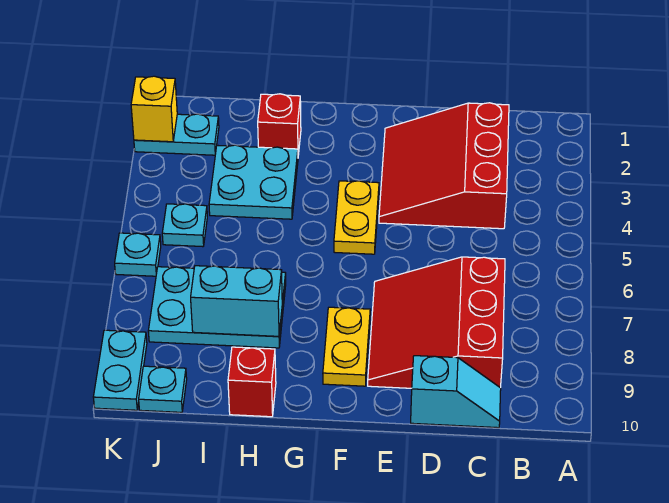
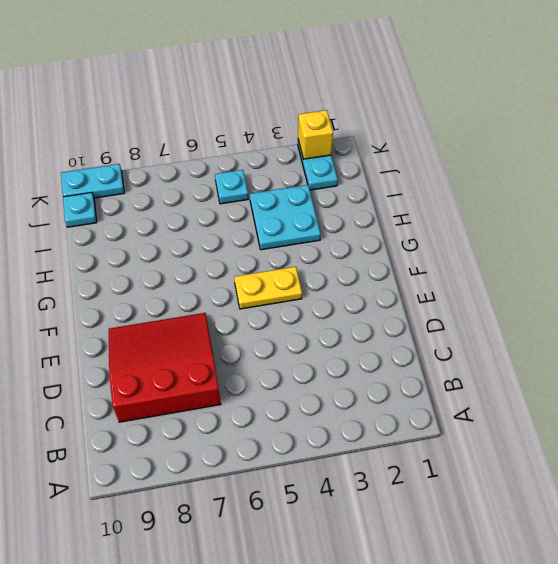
none -> red slope C2:E4 level 1 top C
none -> cyan slope C10:D10 level 1 top D
none -> yellow plate F8:F9 level 1

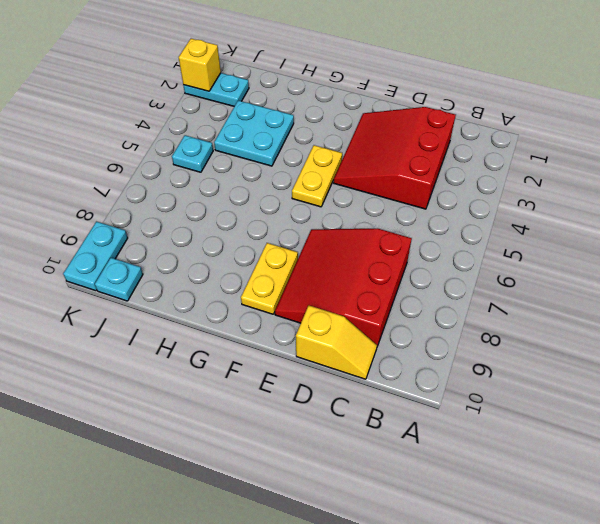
yellow slope C10:D10 level 1 top D -> cyan slope C10:D10 level 1 top D
none -> red brick H2 level 1
none -> cyan plate H7:J8 level 1
none -> red brick H10 level 1

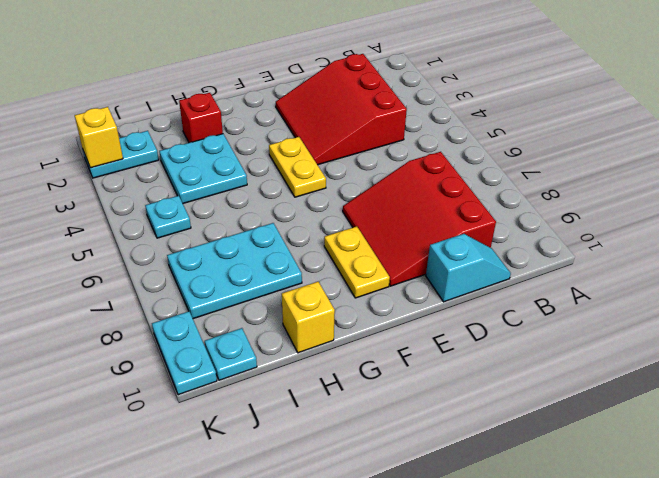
yellow brick H10 level 1 -> red brick H10 level 1
none -> cyan plate K6 level 1
none -> cyan brick H8:I8 level 2

